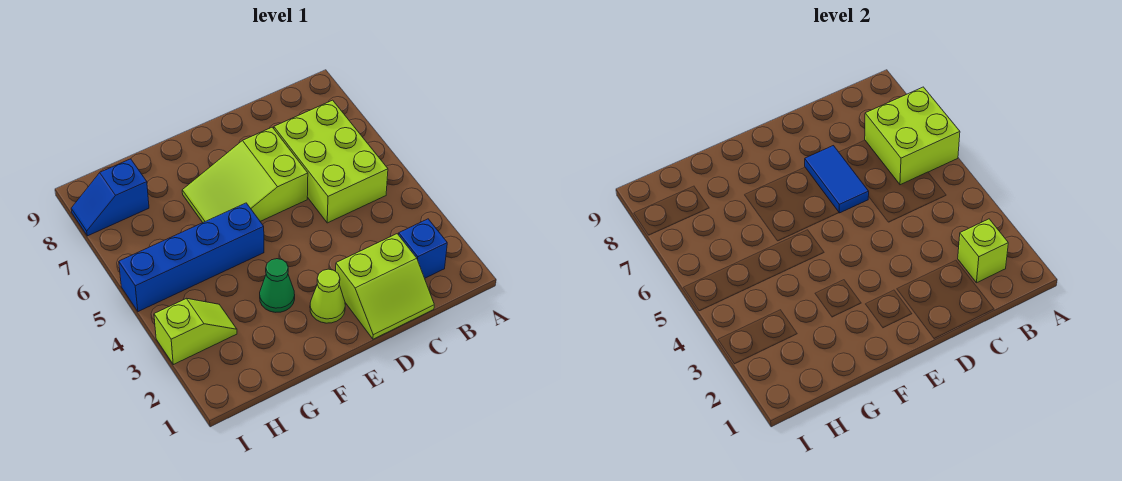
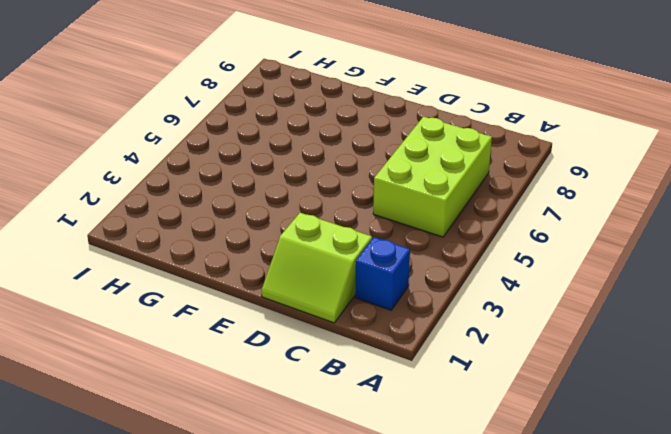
none -> lime slope D6:F7 level 1 top D
none -> lime cone E2 level 1
none -> green cone F3 level 1

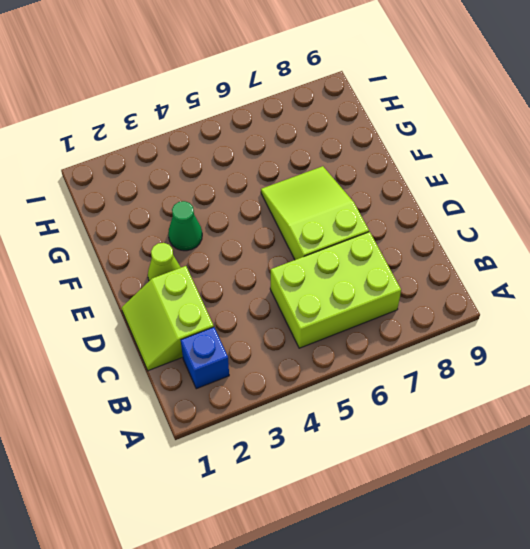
none -> blue brick F5:I5 level 1
none -> lime slope H3:I3 level 1 top I
none -> blue slope H8:I8 level 1 top H

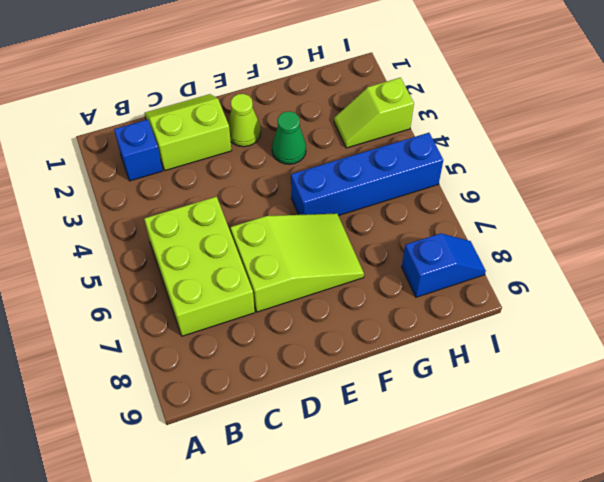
none -> lime brick A6:B7 level 2
none -> lime brick B2 level 2
none -> blue tile D6:D7 level 2

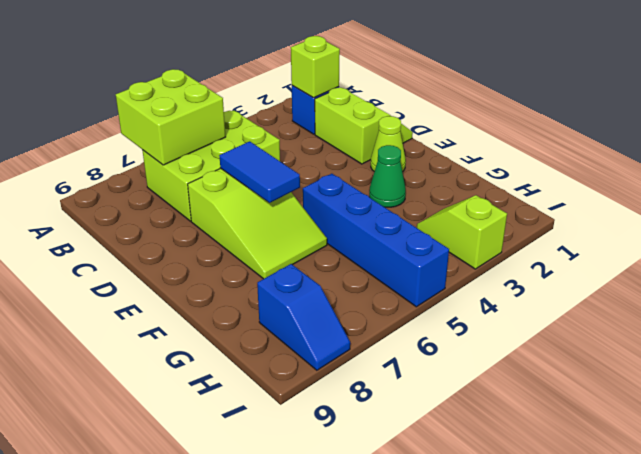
blue tile D6:E6 level 2 -> blue tile D6:D7 level 2

